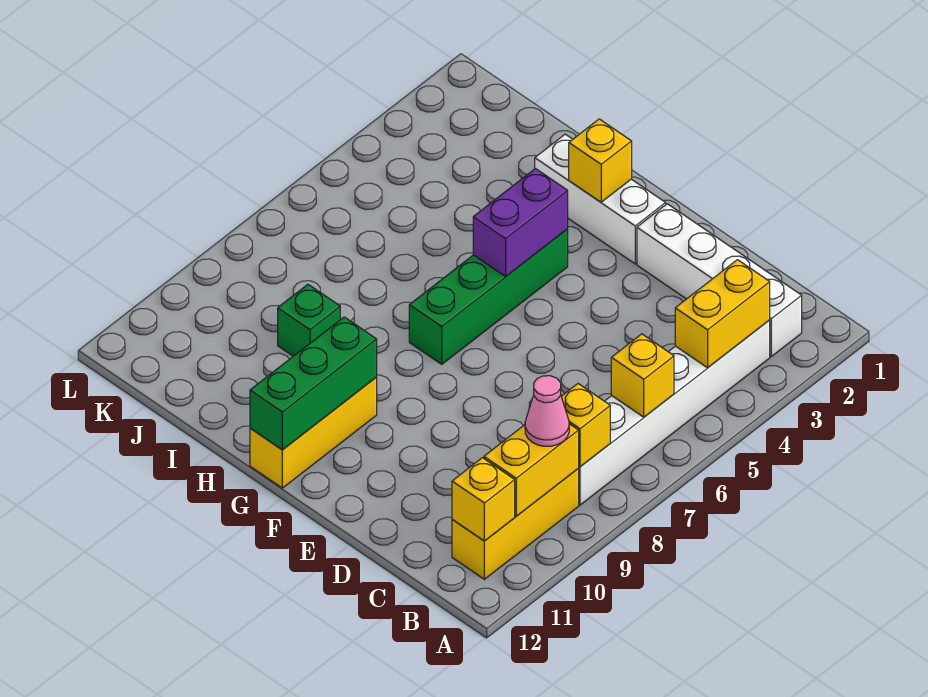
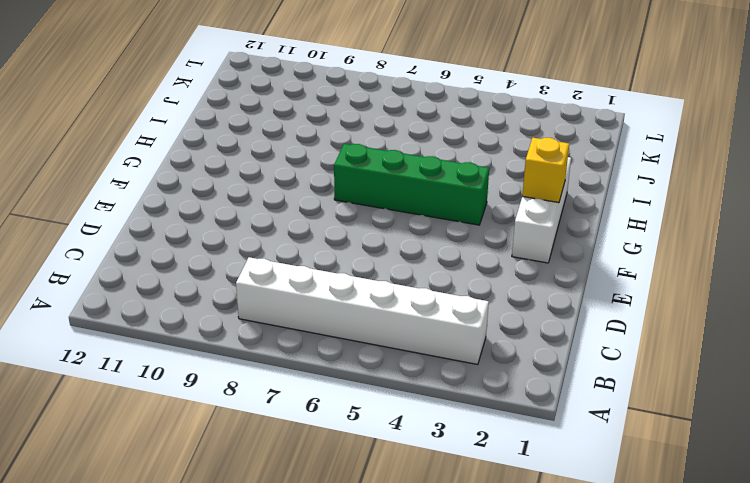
none -> white brick B2:E2 level 1
none -> yellow brick B9:B11 level 1
none -> yellow brick G10:G12 level 1

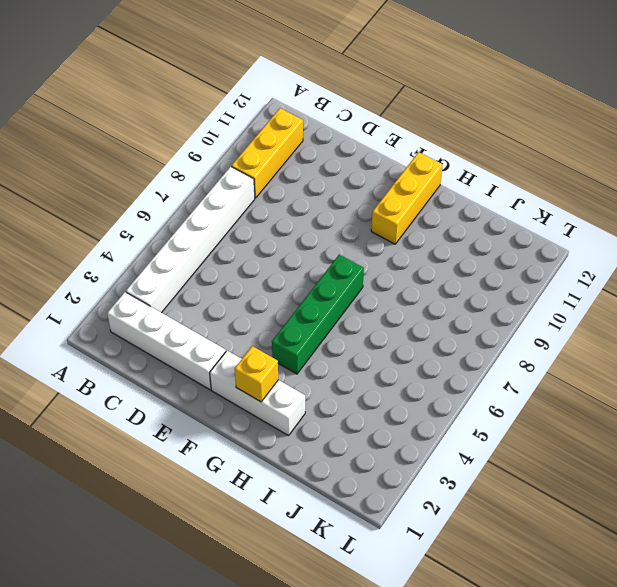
none -> green brick I9 level 1
none -> yellow brick B3:B4 level 2
none -> yellow brick B6 level 2

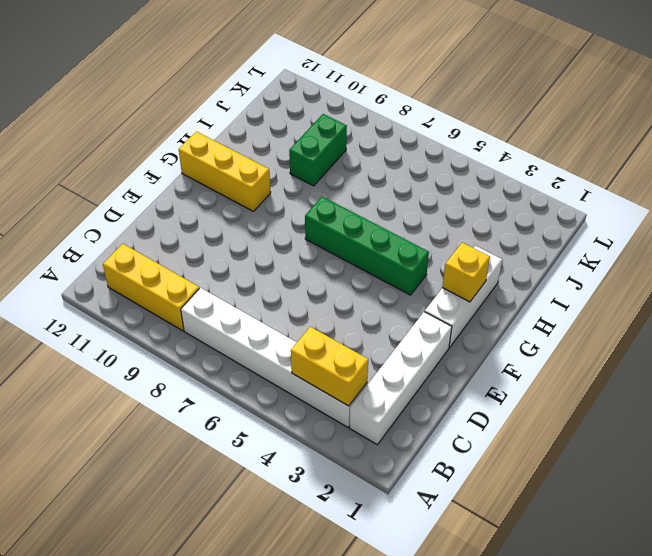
green brick I9:J9 level 1 -> green brick I9 level 1
none -> yellow brick B6 level 2
none -> yellow brick B8 level 2
none -> yellow brick B9:B10 level 2

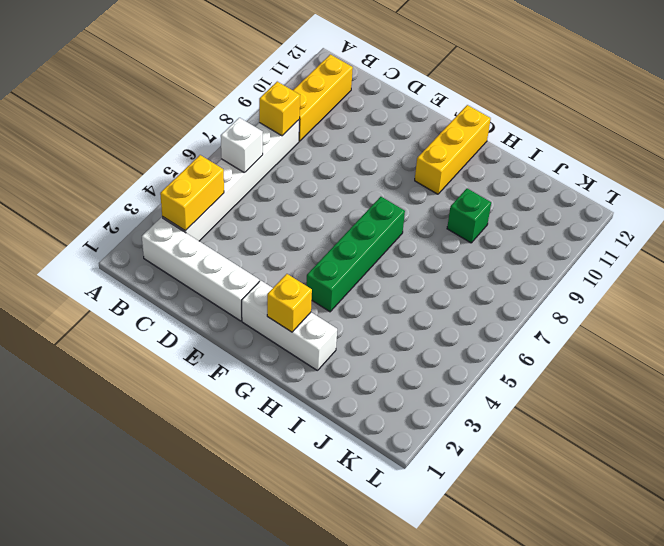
white brick B6 level 2 -> yellow brick B6 level 2
none -> yellow brick B9:B10 level 2
none -> yellow brick B11 level 2
none -> purple brick G4:G5 level 2

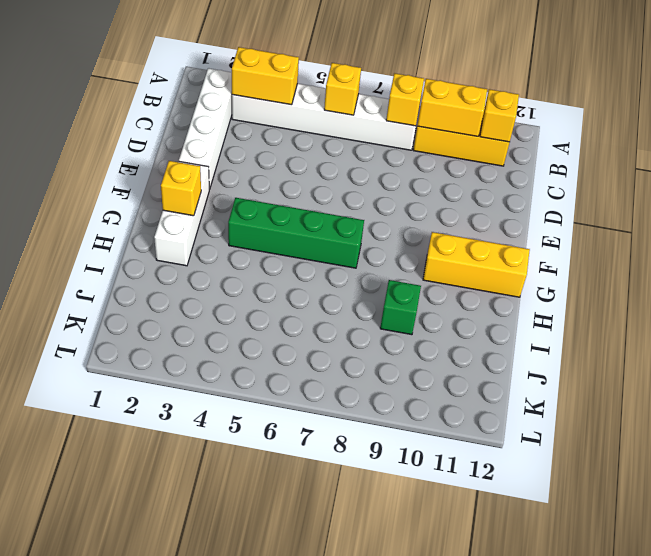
none -> purple brick G4:G5 level 2
none -> green brick G10:G12 level 2
none -> pink cone B9 level 3

